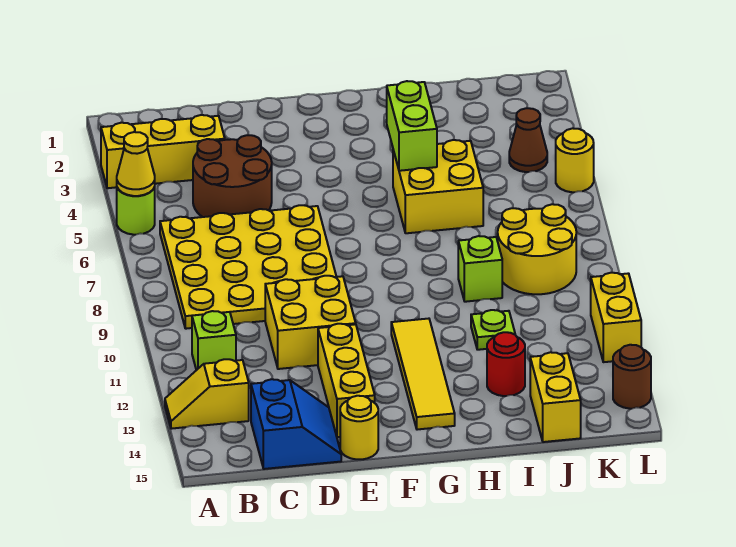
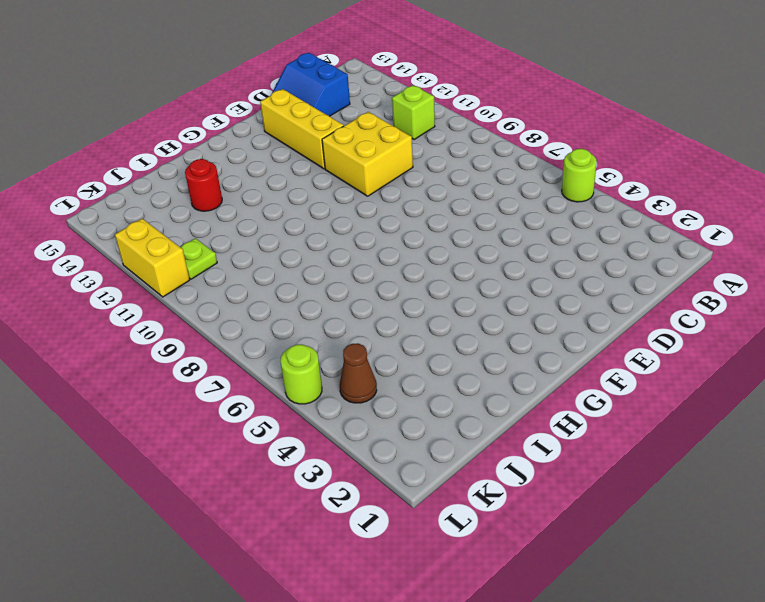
lime plate K11 level 1 -> lime plate I11 level 1
lime round brick L5 level 1 -> yellow round brick L5 level 1
none -> yellow brick A3:C3 level 1
none -> yellow slope A13:B13 level 1 top B
none -> yellow plate B6:E9 level 1

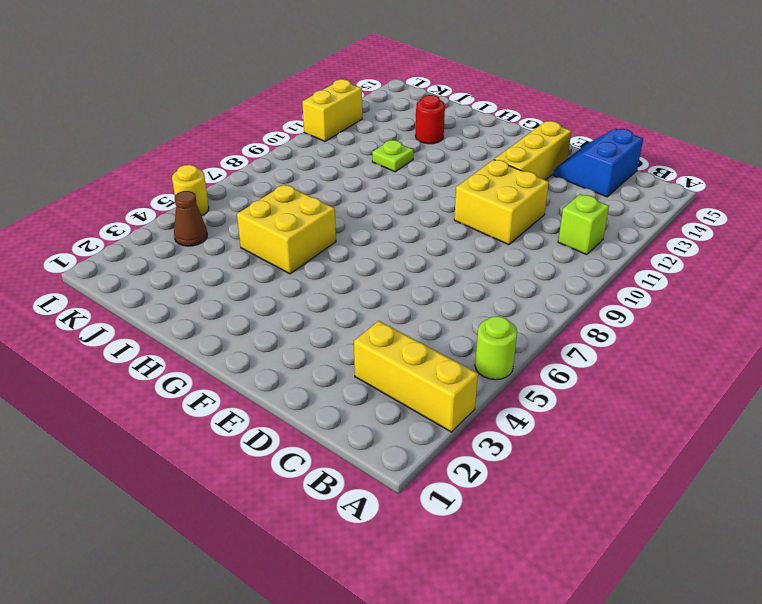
none -> yellow slope A13:B13 level 1 top B
none -> yellow plate B6:E9 level 1
none -> brown round brick C4:D5 level 1

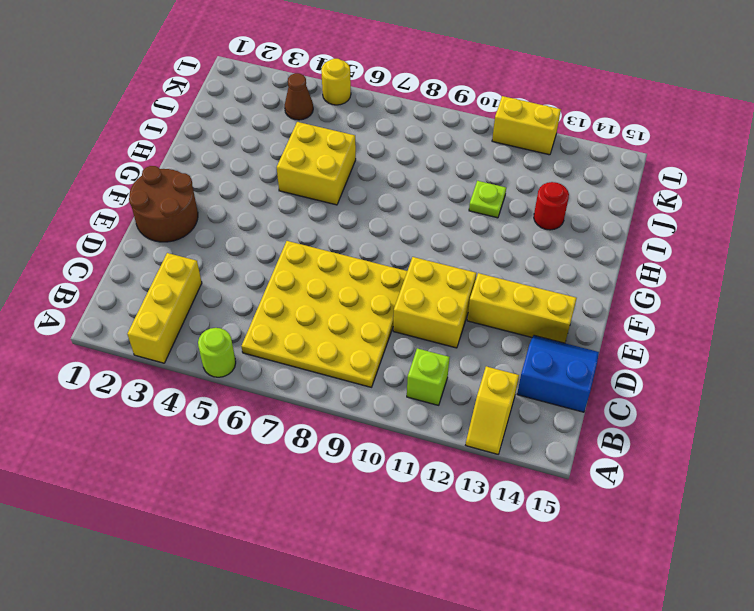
brown round brick E1:F2 level 1 -> brown round brick C4:D5 level 1
none -> yellow round brick E15 level 1
none -> yellow tile G11:G14 level 1
none -> lime brick I9 level 1

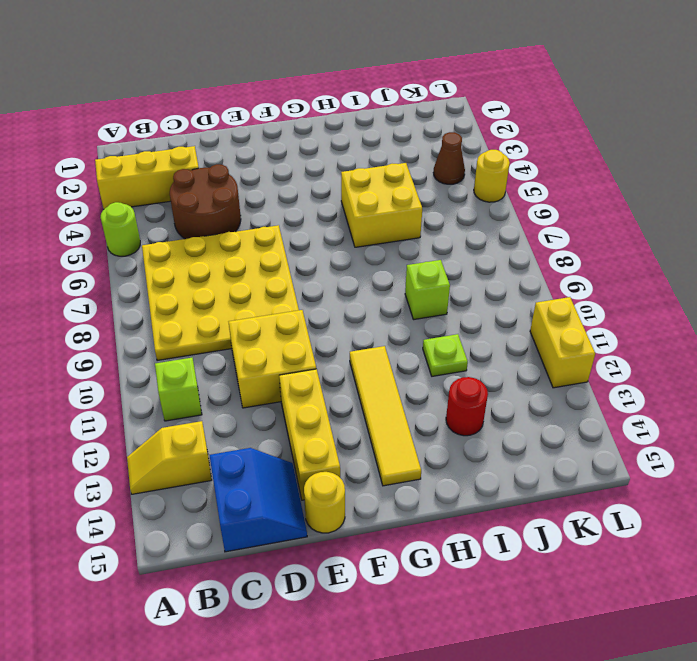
none -> yellow round brick J8:K9 level 1
none -> yellow brick J14:J15 level 1
none -> brown round brick L14 level 1

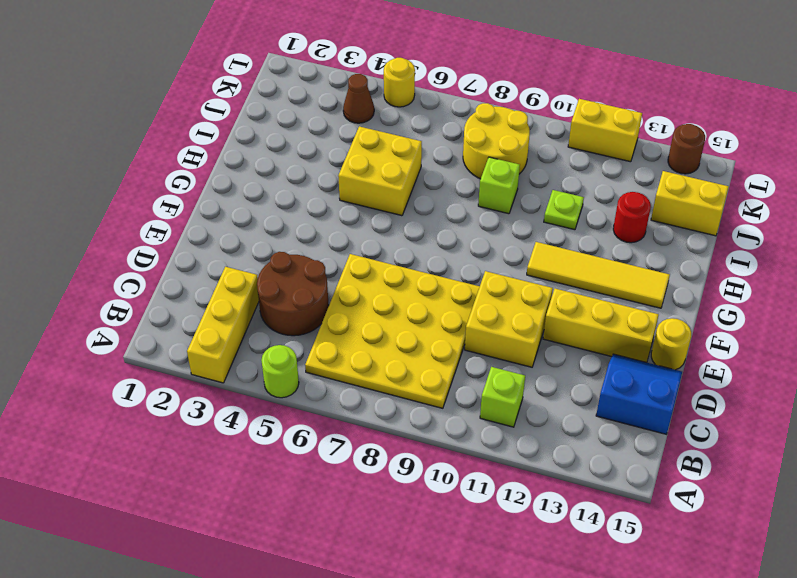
none -> yellow slope A13:B13 level 1 top B
none -> yellow cone A5 level 2
none -> lime brick H4:H5 level 2

